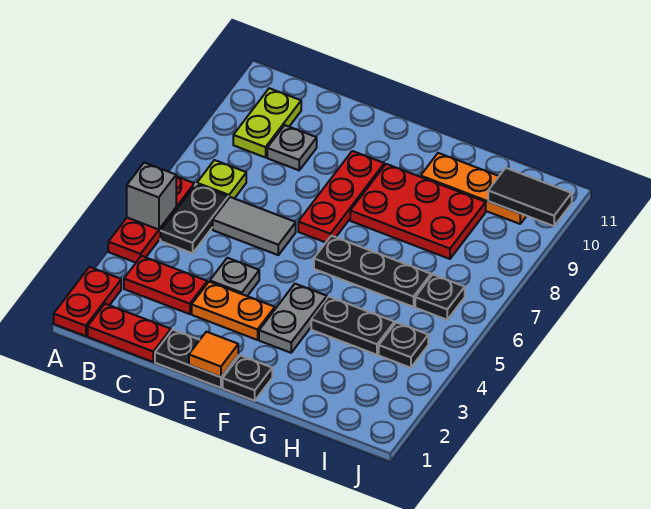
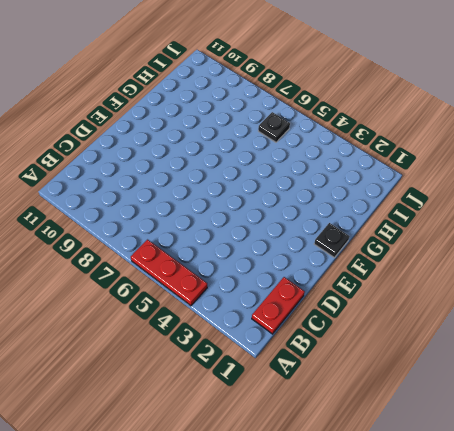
none -> red plate A1:A2 level 1
none -> red plate B3:C3 level 1
none -> black plate B5:B6 level 1

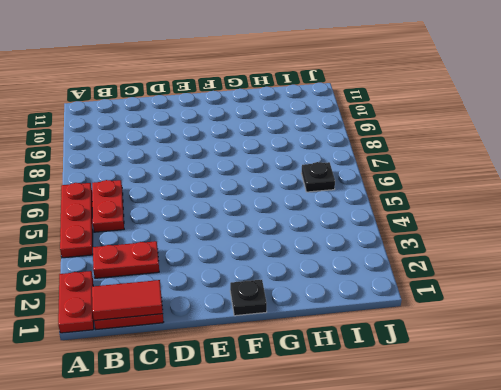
red tile B1:C1 level 2 -> none
red plate B5:B6 level 1 -> black plate B5:B6 level 1
none -> lime plate B7 level 1
none -> lime plate B9:B10 level 1
none -> grey tile C6:D6 level 1

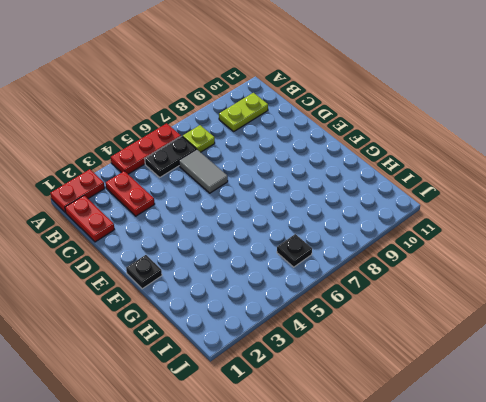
none -> grey plate C9 level 1
none -> black plate D1:E1 level 1
none -> orange plate D3:E3 level 1

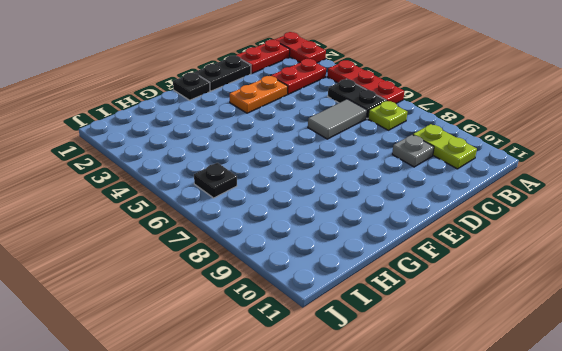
none -> grey plate D4 level 1
none -> red plate E7:E9 level 1
none -> grey plate F3:F4 level 1

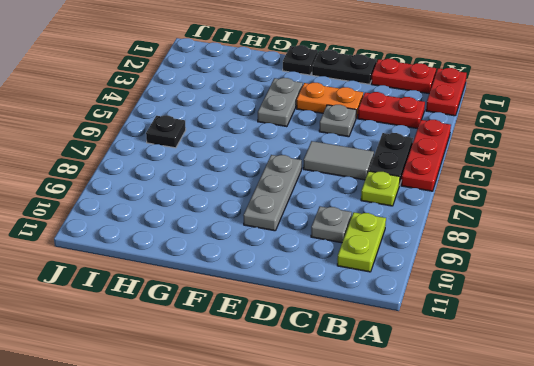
grey plate E7:E9 level 1 -> red plate E7:E9 level 1
none -> black plate F6:H6 level 1
none -> red plate F8:H9 level 1
none -> black plate G4:H4 level 1

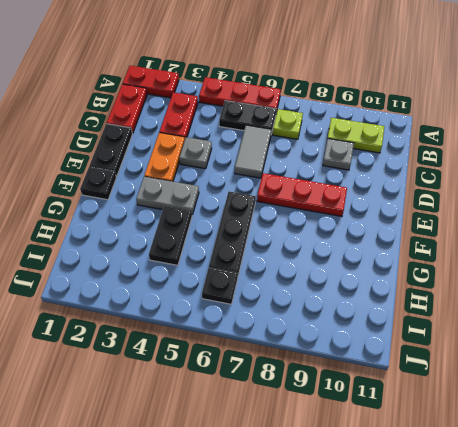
none -> red plate F8:H9 level 1
none -> orange plate G10:I10 level 1
none -> black plate I4 level 1

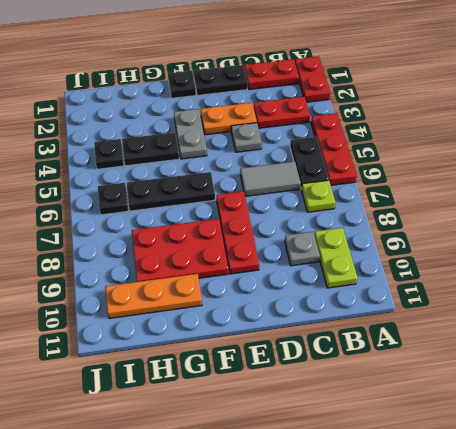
none -> grey brick A5 level 2
none -> orange tile E1 level 2
none -> black tile I10:J10 level 2

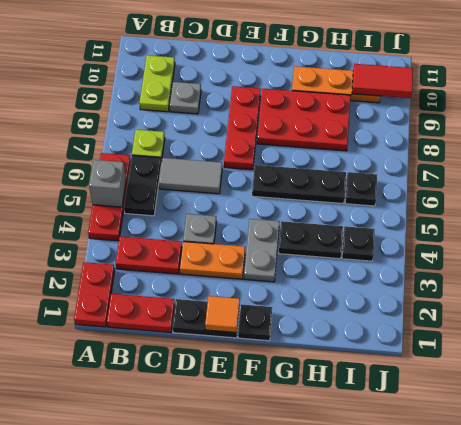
red tile I10:J10 level 2 -> black tile I10:J10 level 2

